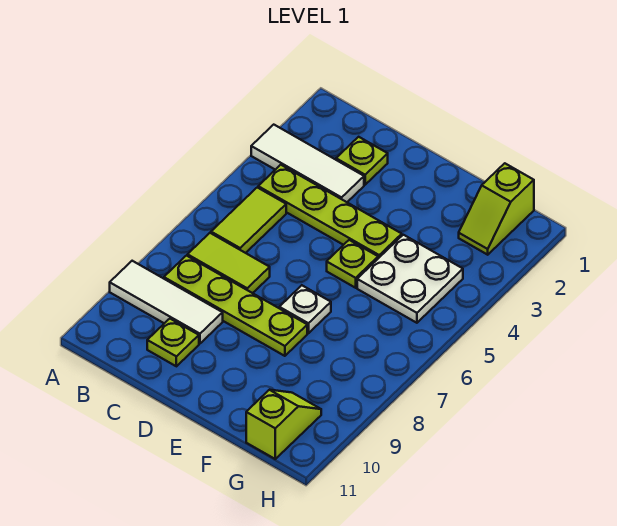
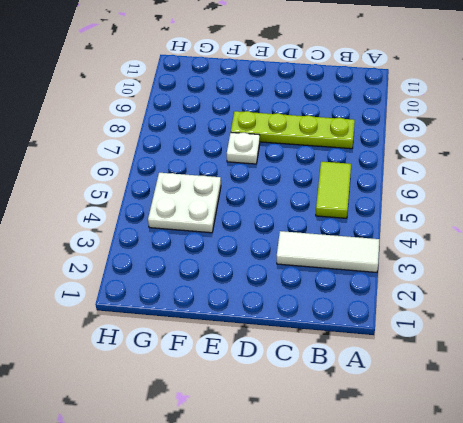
none -> white tile A9:C9 level 1
none -> lime plate B4:E4 level 1
none -> lime tile B7:C7 level 1

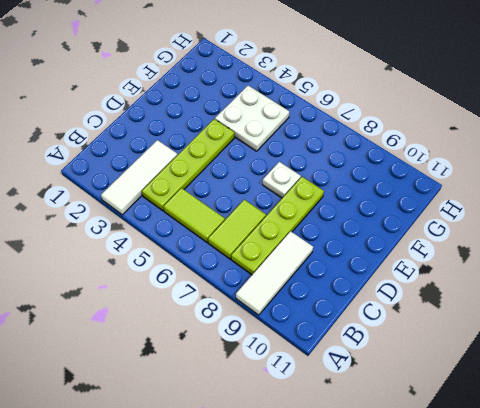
none -> lime plate C2 level 1
none -> lime plate C10 level 1
none -> lime plate E5 level 1

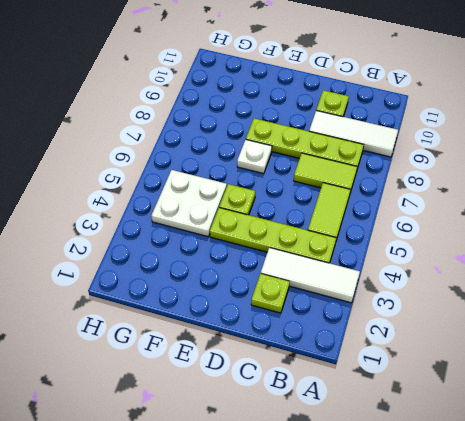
none -> lime slope G1:G2 level 1 top 1
none -> lime slope G10:G11 level 1 top 11

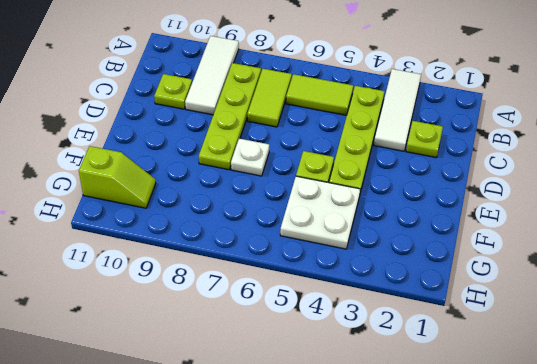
none -> lime slope G1:G2 level 1 top 1

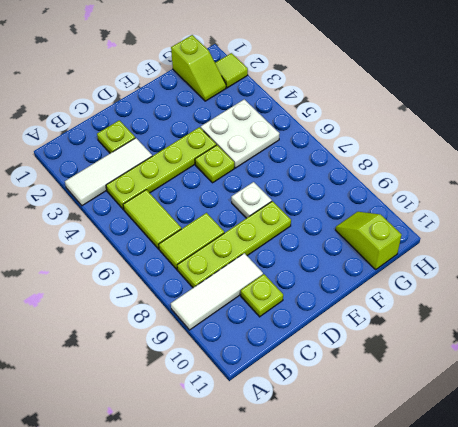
lime tile H2 level 1 -> none

